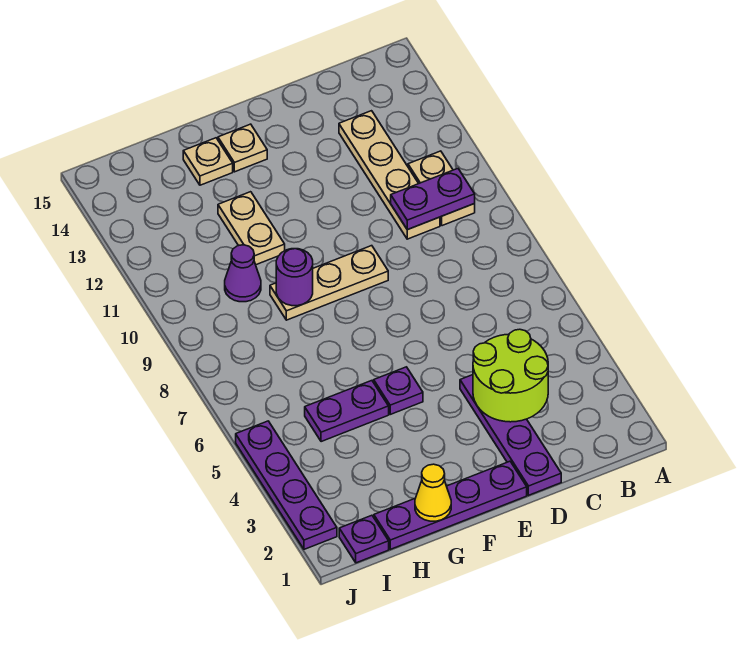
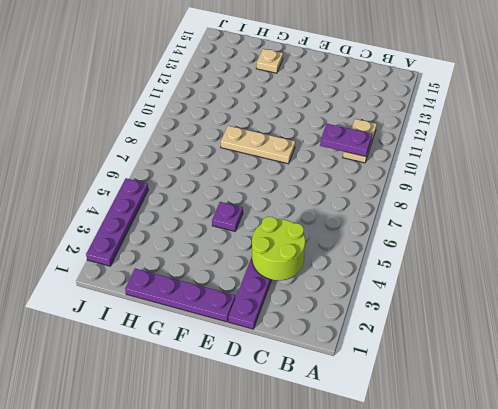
none -> tan plate C10:C13 level 1
none -> tan plate F14 level 1
none -> purple plate G5:H5 level 1

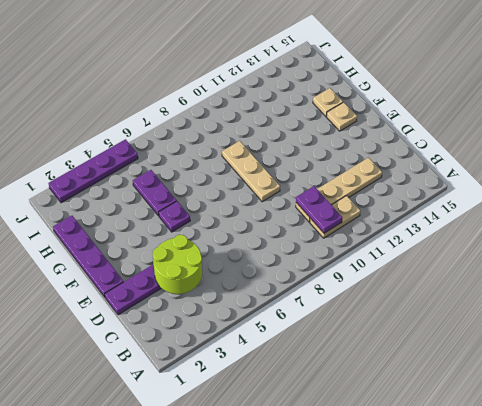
none -> tan plate G11:G12 level 1
none -> purple cone H10 level 1
none -> purple plate I1 level 1

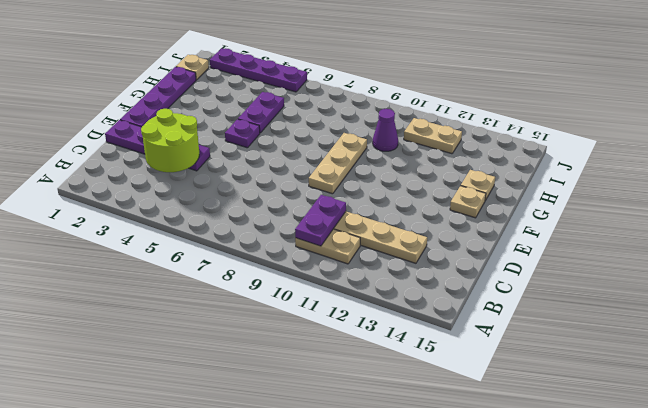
tan plate I1 level 1 -> purple plate I1 level 1
tan plate I11:I12 level 1 -> tan plate G11:G12 level 1
none -> yellow cone G1 level 2
none -> purple round brick G9 level 2

